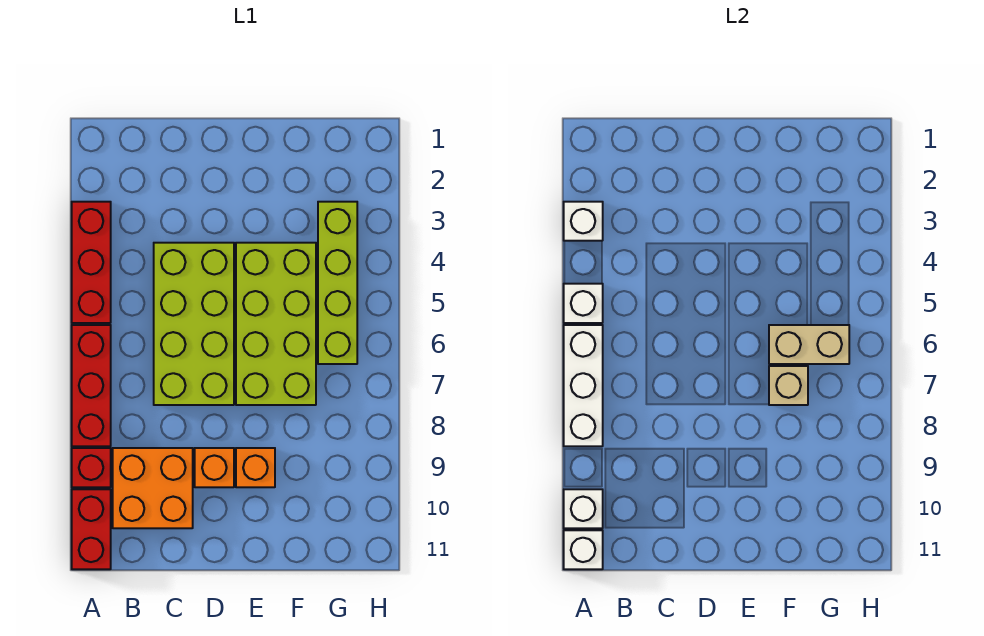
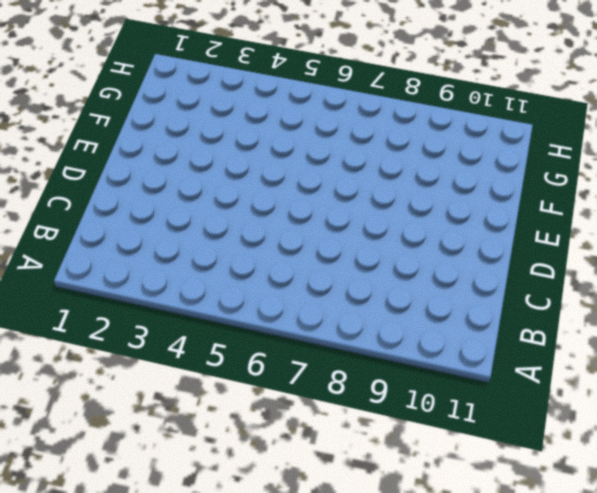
none -> red brick A3:A5 level 1
none -> red brick A6:A8 level 1
none -> red brick A9 level 1

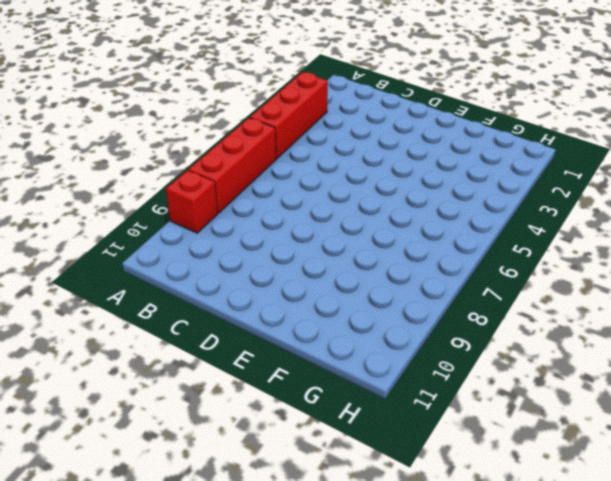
none -> red brick A10:A11 level 1
none -> orange brick B9:C10 level 1
none -> lime brick C4:D7 level 1

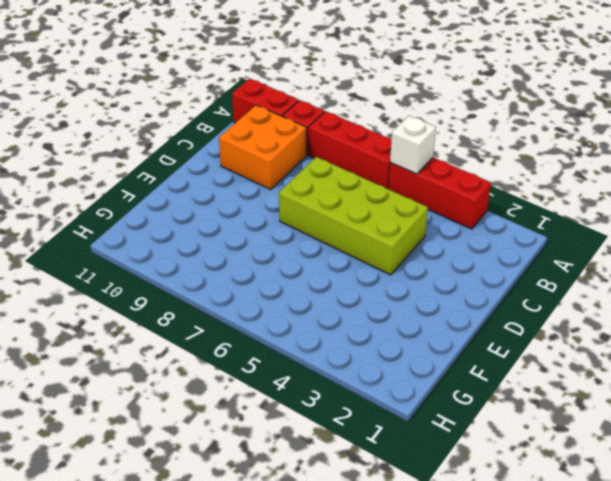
none -> orange brick D9 level 1
none -> lime brick E4:F7 level 1
none -> orange brick E9 level 1

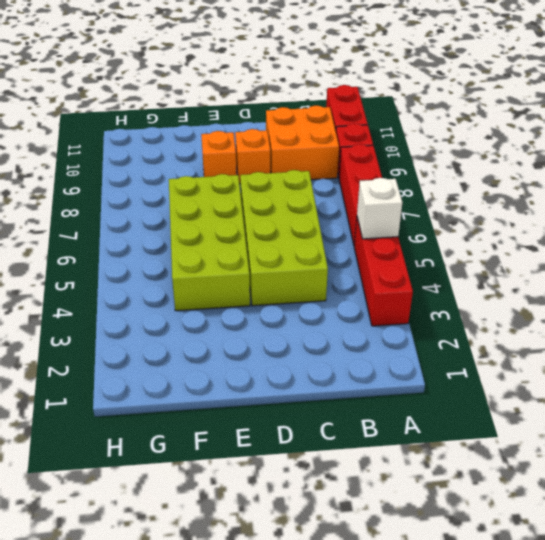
none -> lime brick G3:G6 level 1
none -> white brick A3 level 2
none -> white brick A6:A8 level 2

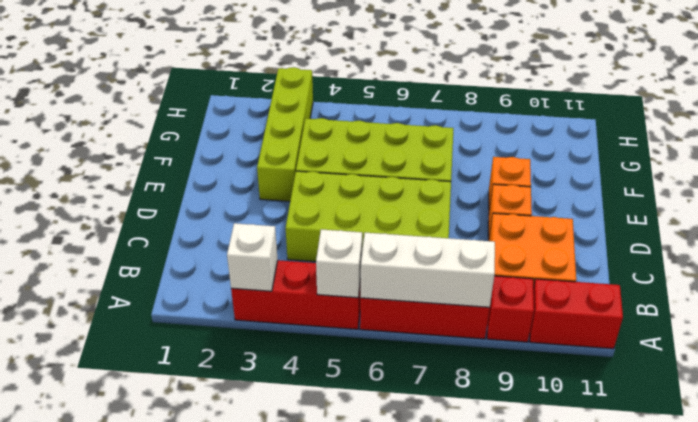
lime brick E3:H3 level 1 -> lime brick G3:G6 level 1
none -> white brick A10 level 2
none -> white brick A11 level 2
none -> tan brick F6:G6 level 2

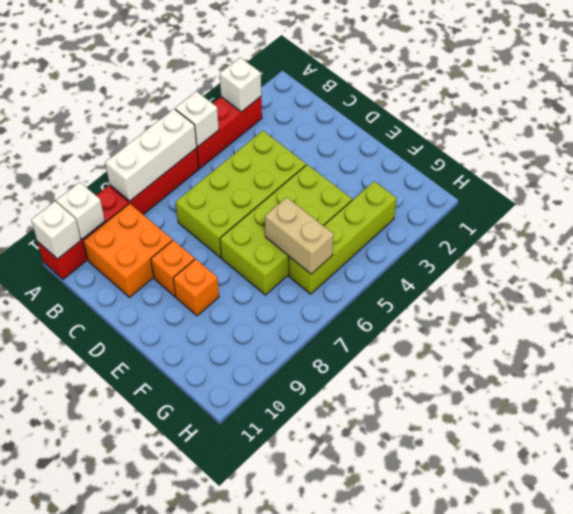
none -> tan brick F7 level 2

